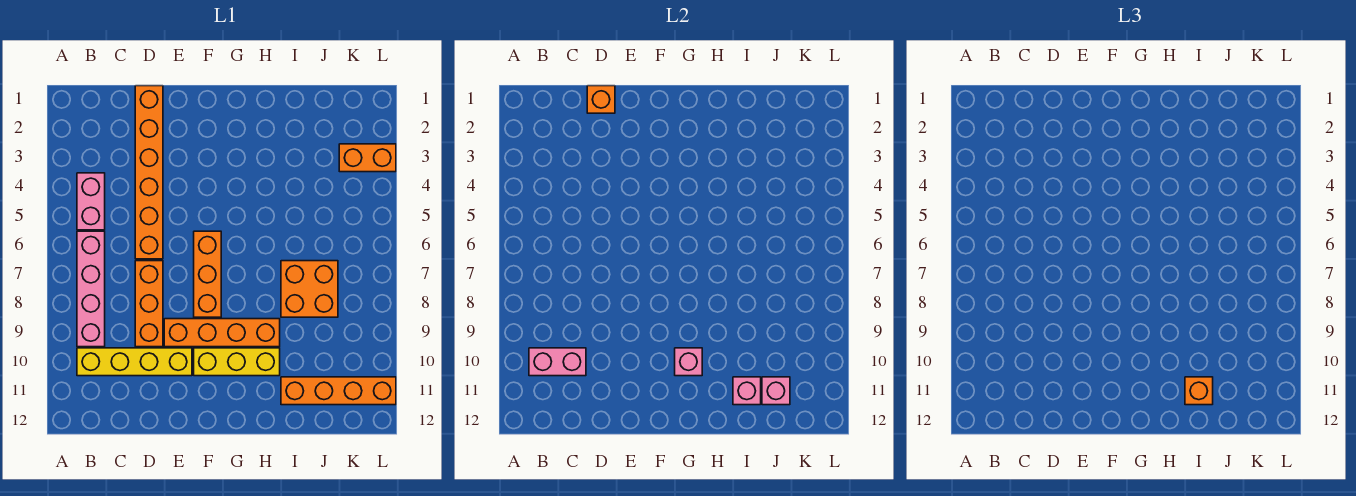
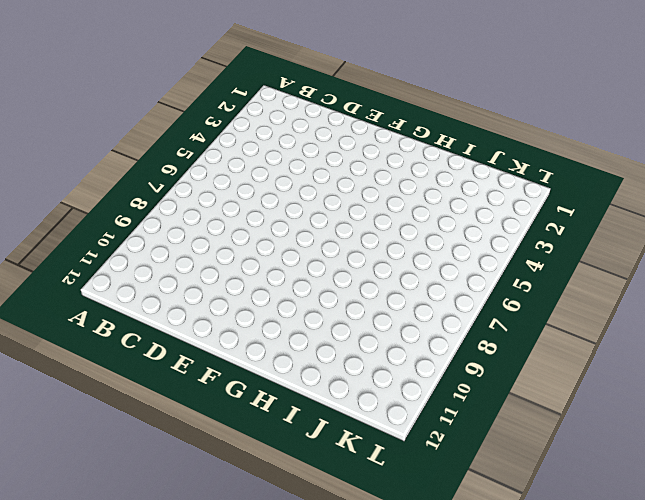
none -> pink brick B4:B5 level 1
none -> pink brick B6:B9 level 1
none -> yellow brick B10:E10 level 1

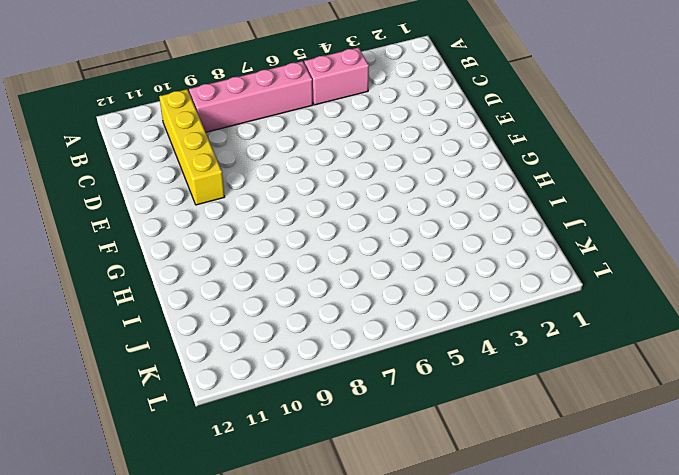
none -> orange brick D1:D6 level 1
none -> orange brick D7:D9 level 1
none -> orange brick E9:H9 level 1

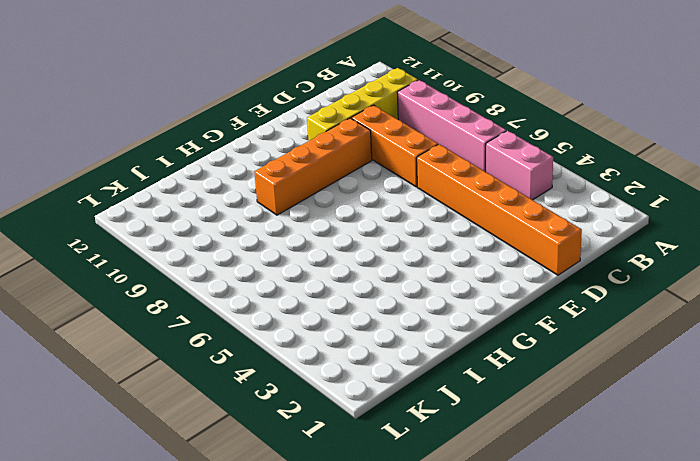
none -> orange brick F6:F8 level 1
none -> yellow brick F10:H10 level 1
none -> orange brick I7:J8 level 1

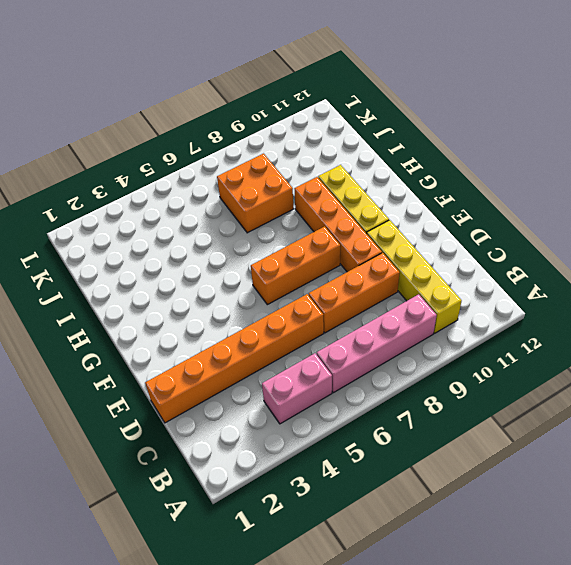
none -> orange brick I11:L11 level 1
none -> orange brick K3:L3 level 1
none -> pink brick B10:C10 level 2

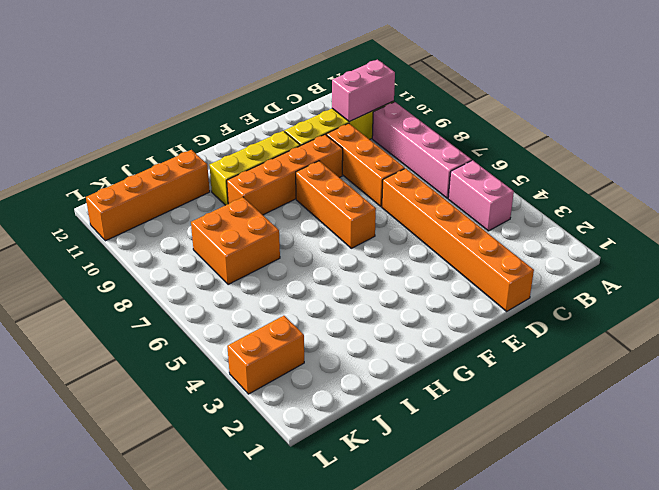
none -> orange brick D1 level 2
none -> pink brick G10 level 2
none -> pink brick I11 level 2

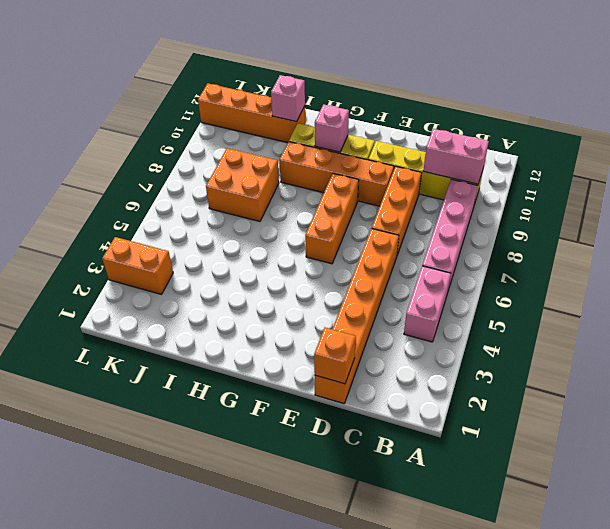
none -> pink brick J11 level 2
none -> orange brick I11 level 3

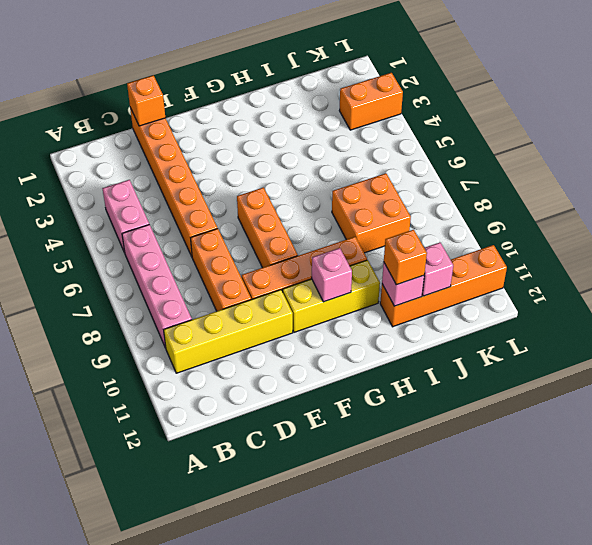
none -> pink brick B10:C10 level 2

